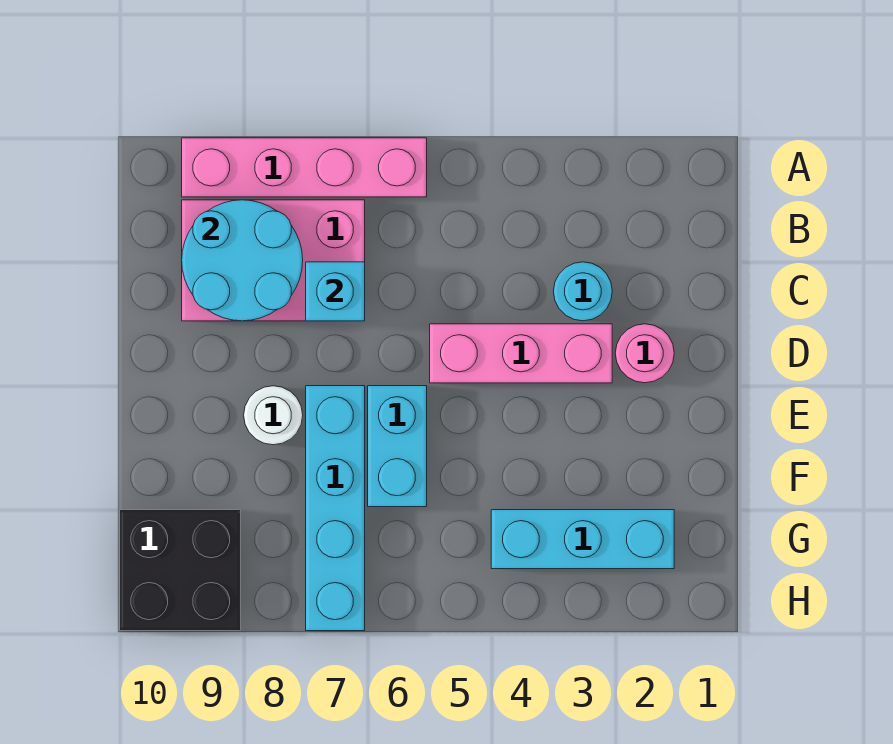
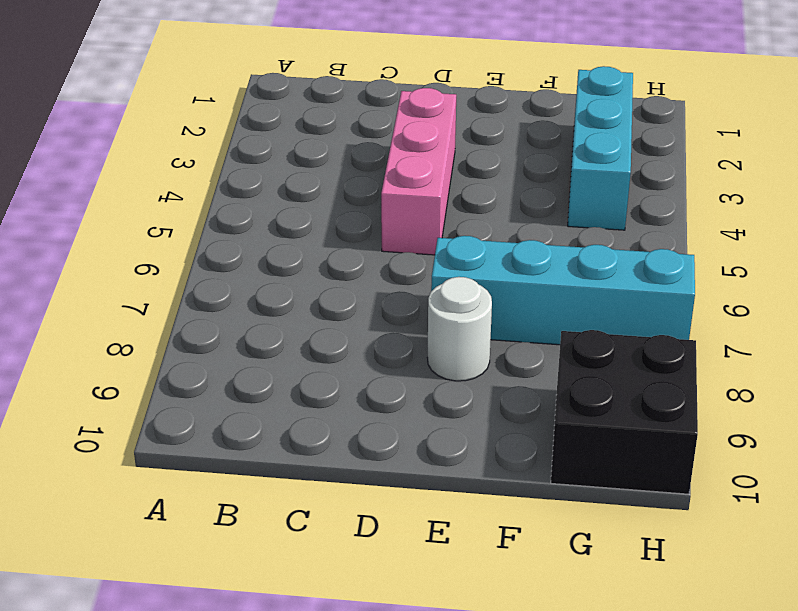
none -> pink brick A6:A9 level 1
none -> pink brick B7:C9 level 1
none -> cyan round brick C3 level 1

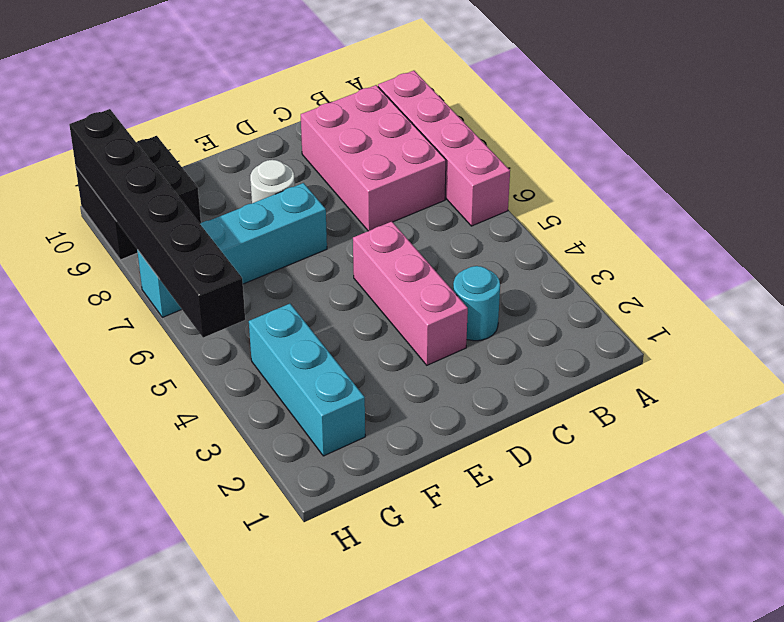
black brick H5:H10 level 2 -> none
none -> pink round brick D2 level 1
none -> cyan brick E6:F6 level 1
none -> cyan round brick B8:C9 level 2

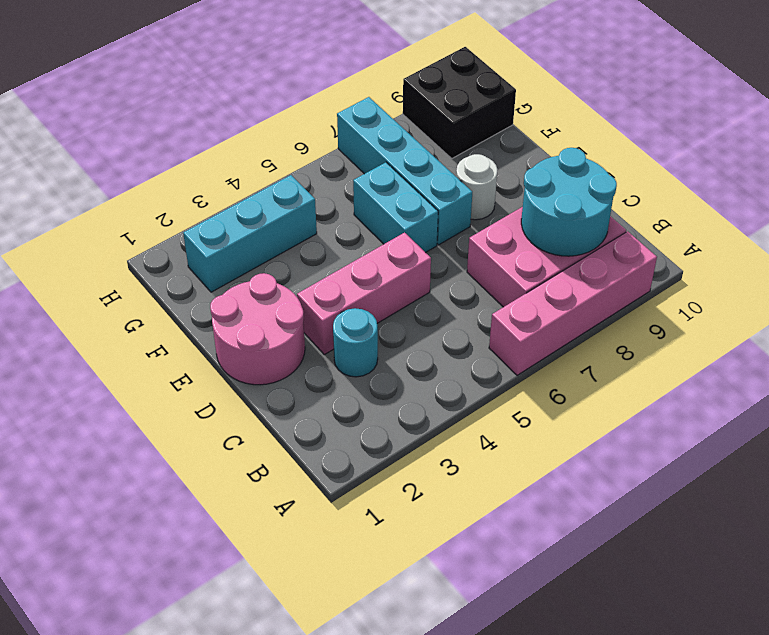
pink round brick D1:E2 level 1 -> pink round brick D2 level 1
none -> cyan brick C7 level 2

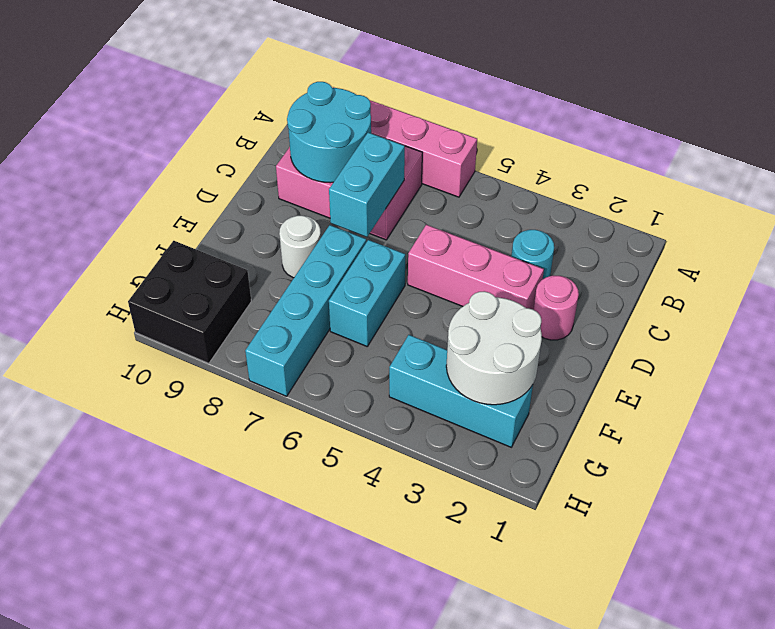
cyan brick C7:D7 level 2 -> cyan brick C7 level 2
white round brick F2:G3 level 2 -> none

